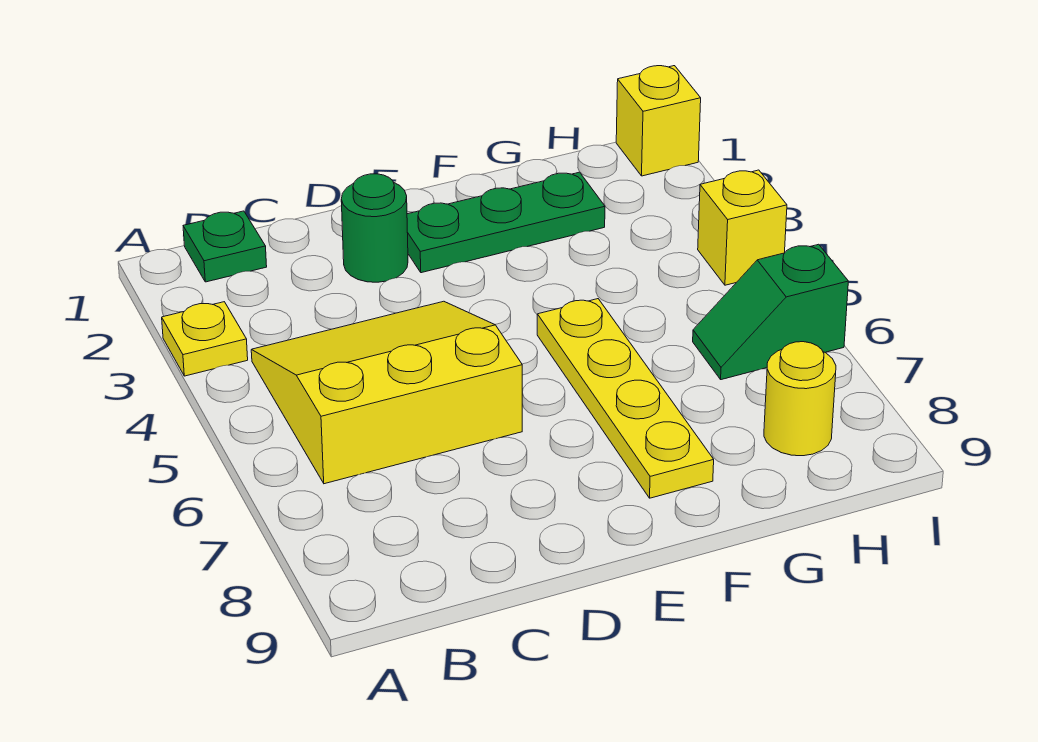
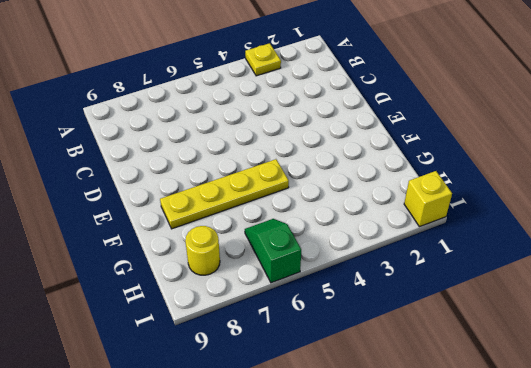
none -> green plate B1 level 1
none -> yellow slope B4:D6 level 1 top 6

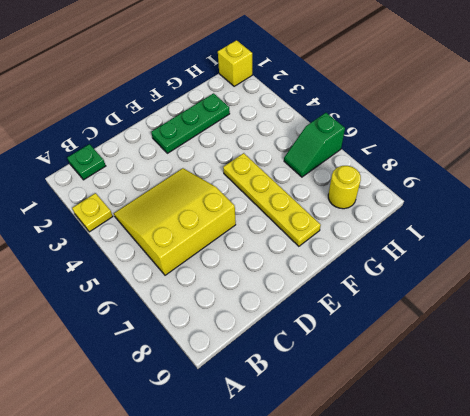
none -> green round brick D2 level 1
none -> yellow brick I4 level 1

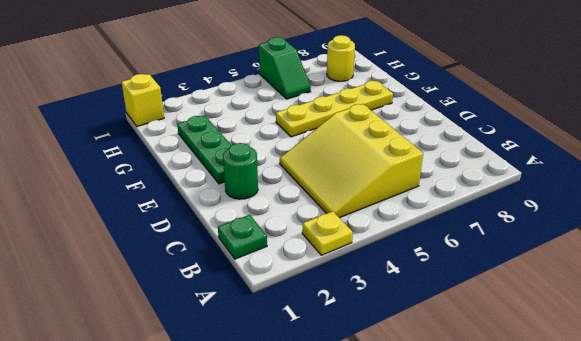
none -> yellow brick I4 level 1

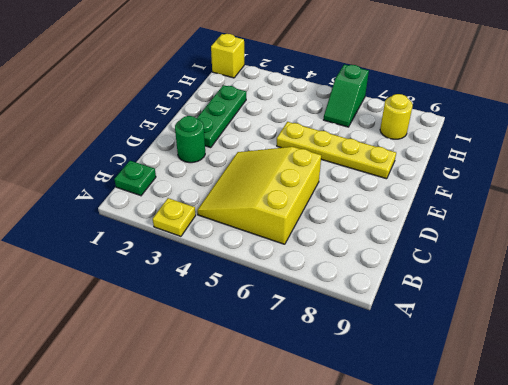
none -> yellow brick I4 level 1

